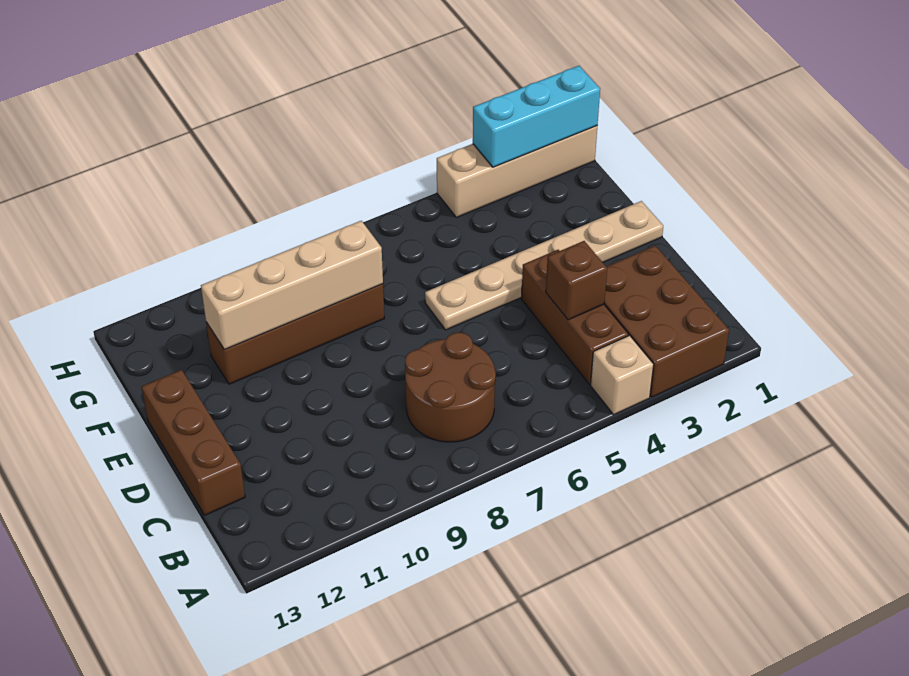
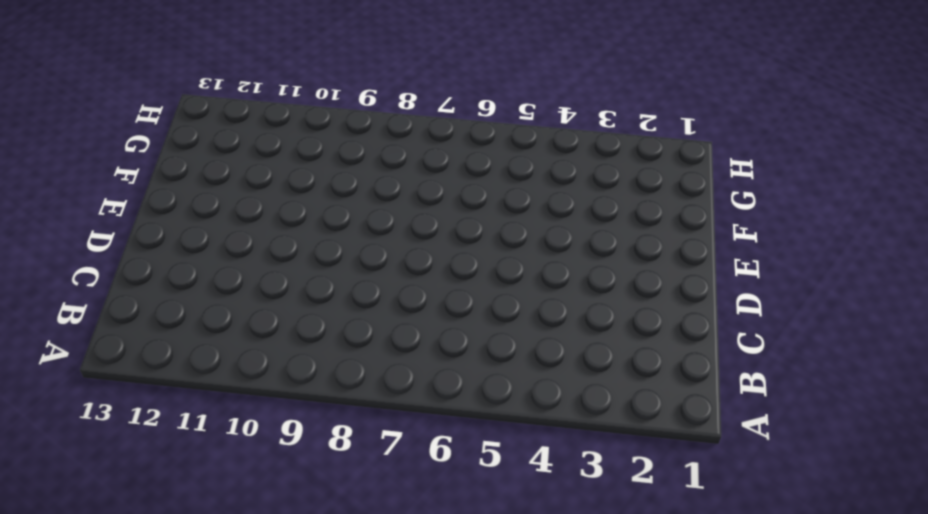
none -> brown brick A2:C3 level 1
none -> tan brick A4 level 1

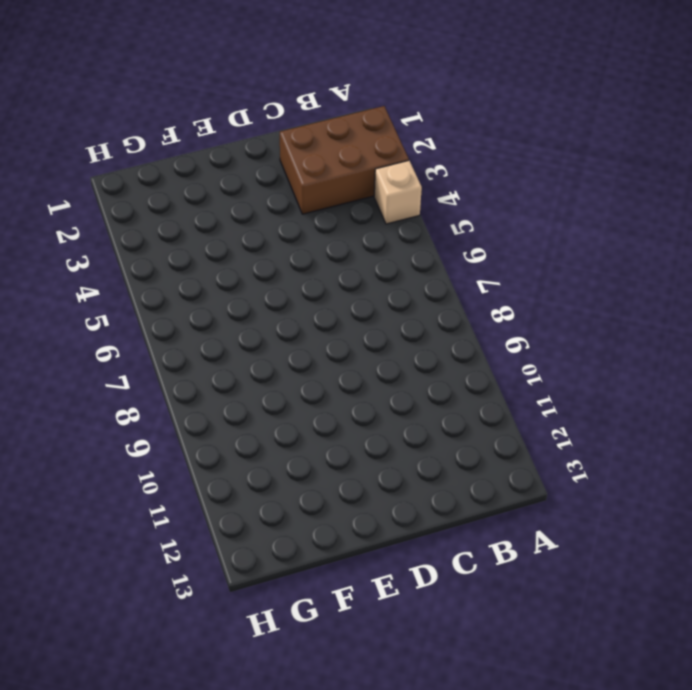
none -> brown brick B4:D4 level 1
none -> brown round brick B7:C8 level 1

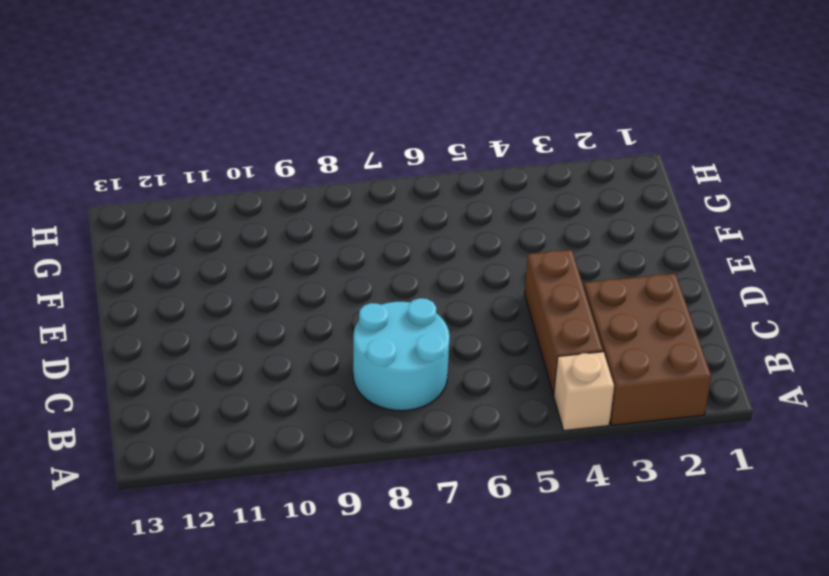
cyan round brick B7:C8 level 1 -> brown round brick B7:C8 level 1
none -> brown brick C13:E13 level 1
none -> tan plate E1:E6 level 1

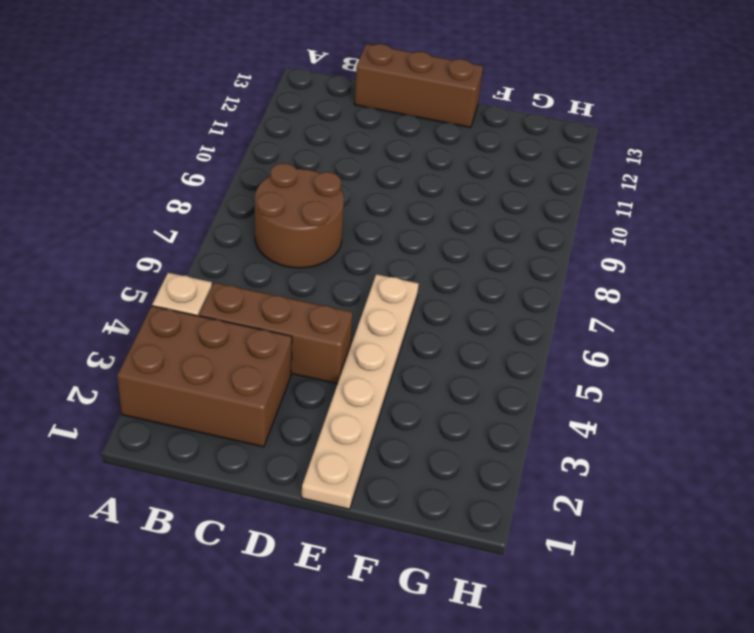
none -> brown brick F8:F11 level 1
none -> tan brick H1:H4 level 1

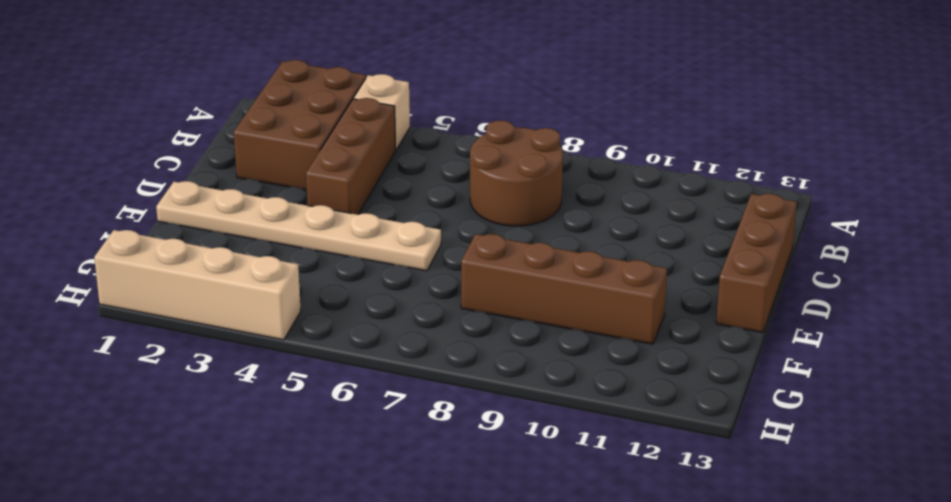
none -> brown brick C4 level 2
none -> tan brick F8:F11 level 2

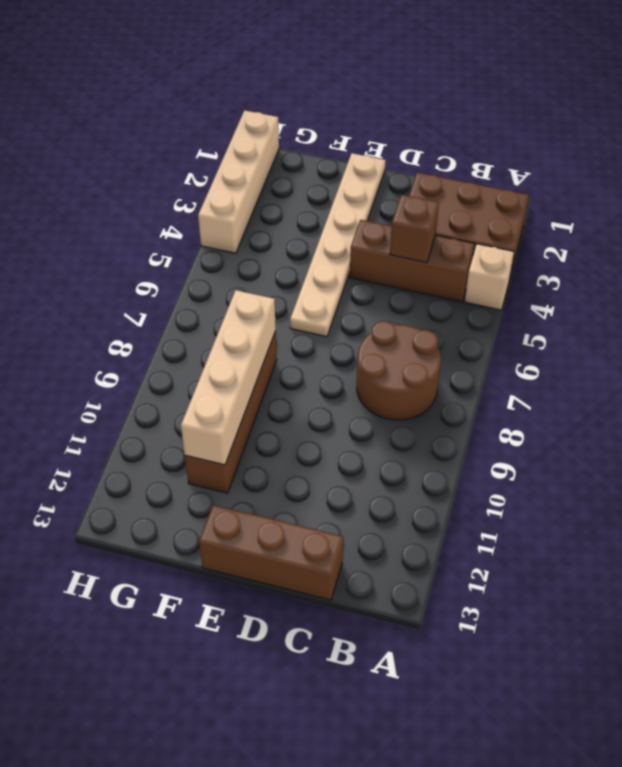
none -> cyan brick H1:H3 level 2

